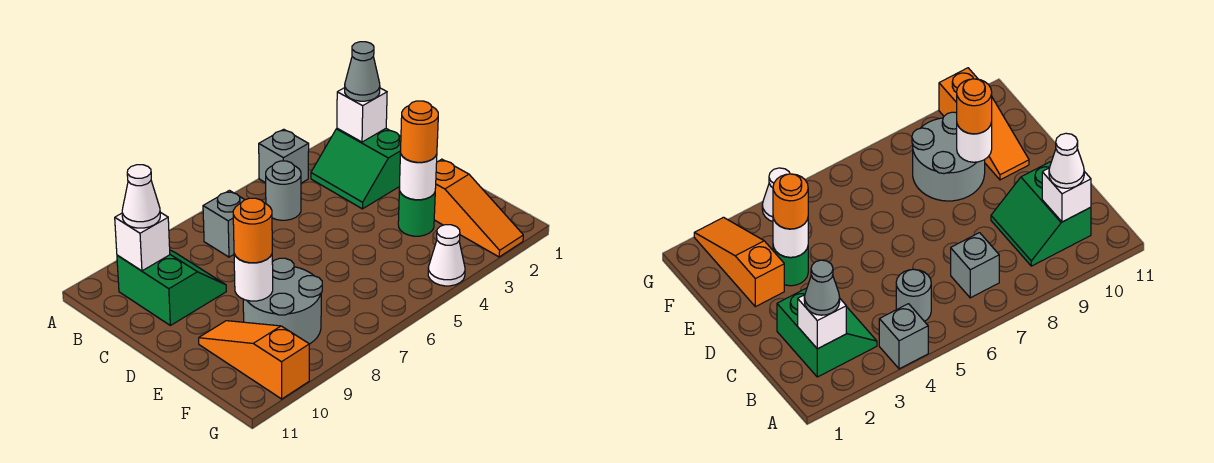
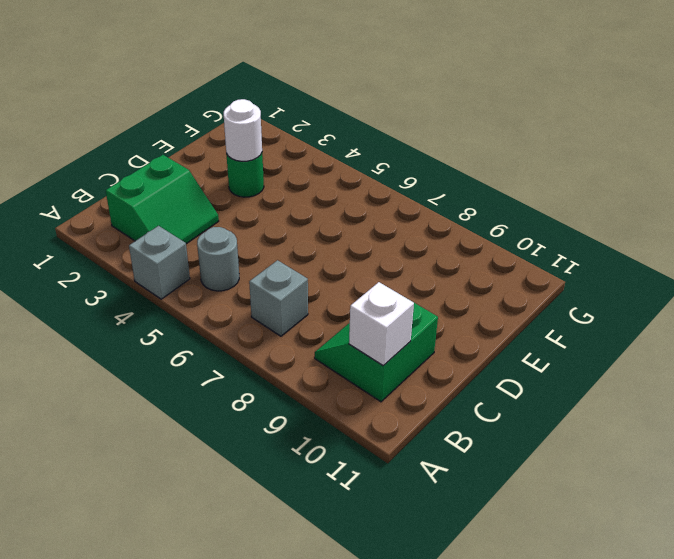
none -> orange slope E2:G2 level 1 top E
none -> grey round brick E8:F9 level 1
none -> orange slope E10:G10 level 1 top G

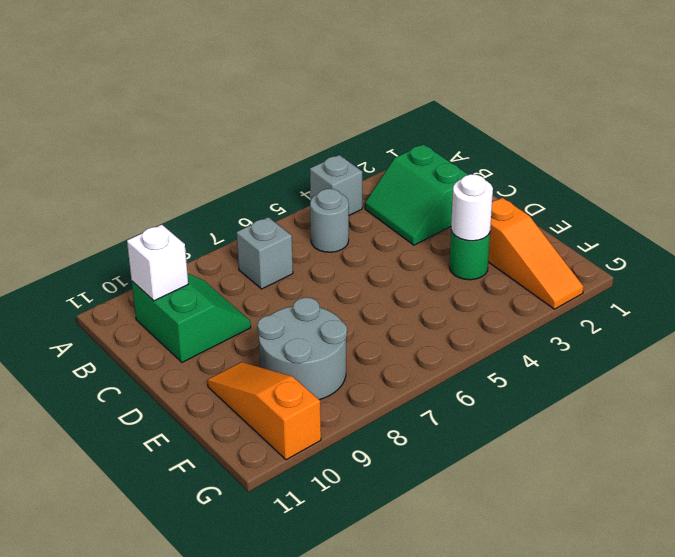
none -> white cone G4 level 1
none -> white brick B2 level 2
none -> white round brick E9 level 2

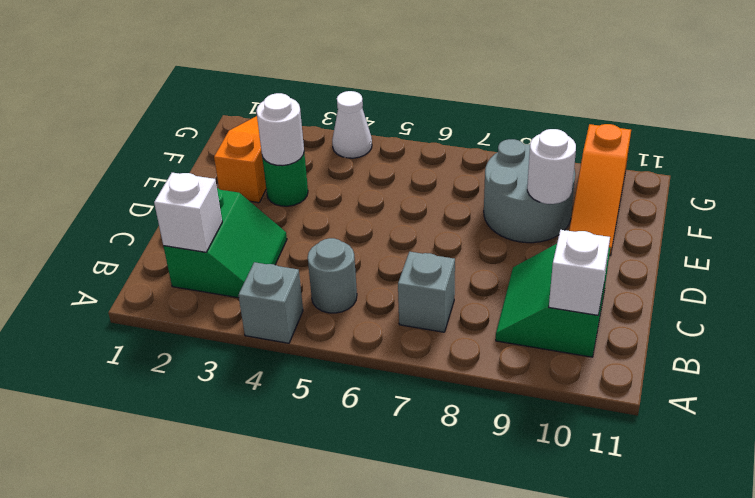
none -> grey cone B2 level 3
none -> white cone B10 level 3
none -> orange round brick E3 level 3

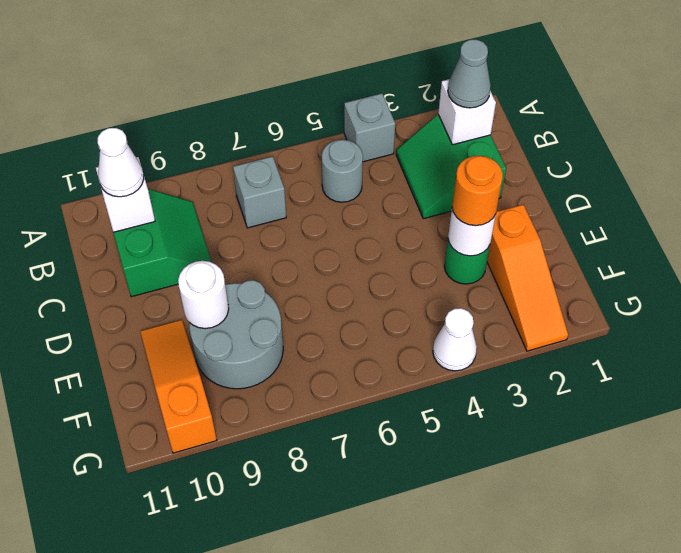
none -> orange round brick E9 level 3

